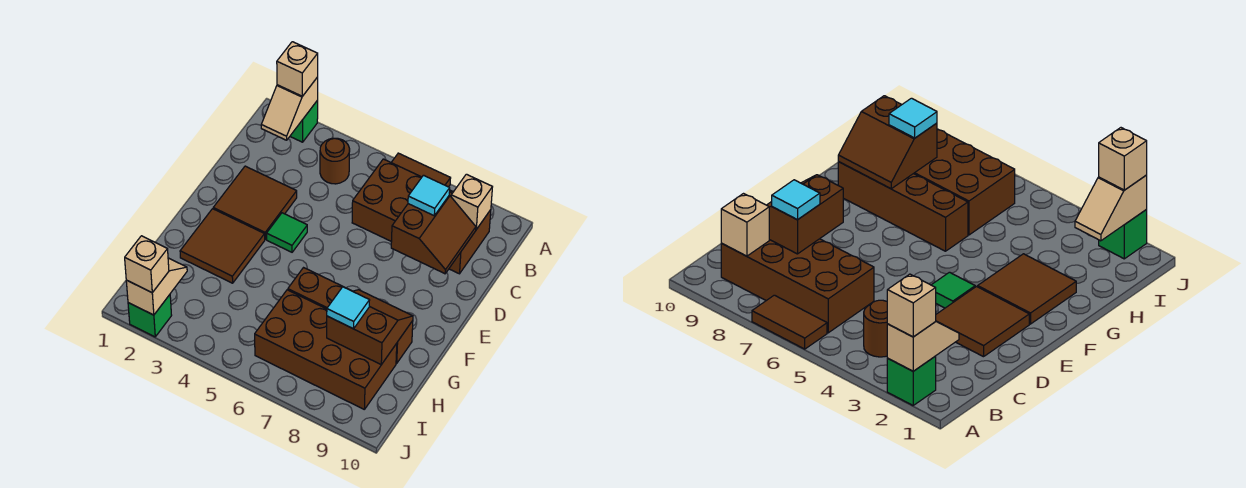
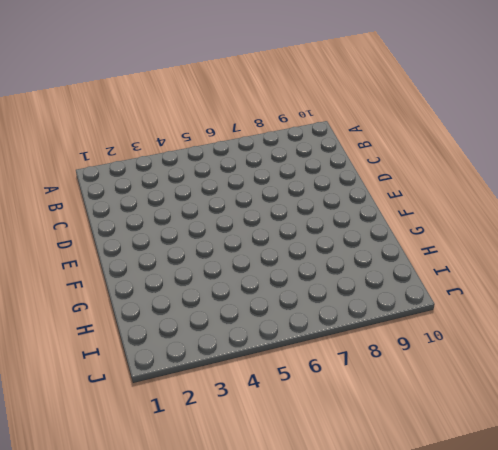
none -> green brick A2 level 1
none -> brown tile A6:A7 level 1
none -> brown round brick B4 level 1

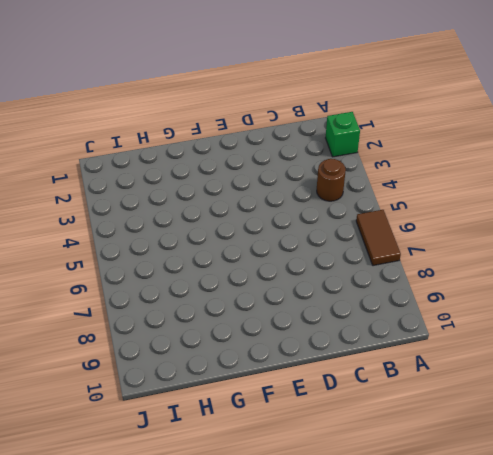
none -> brown brick B6:C9 level 1
none -> brown tile D2:E3 level 1
none -> green tile E4 level 1

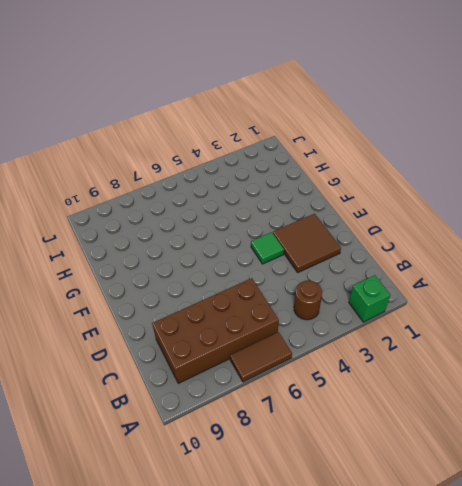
none -> brown tile F2:G3 level 1
none -> brown brick G6:G9 level 1
none -> brown brick H6:I9 level 1

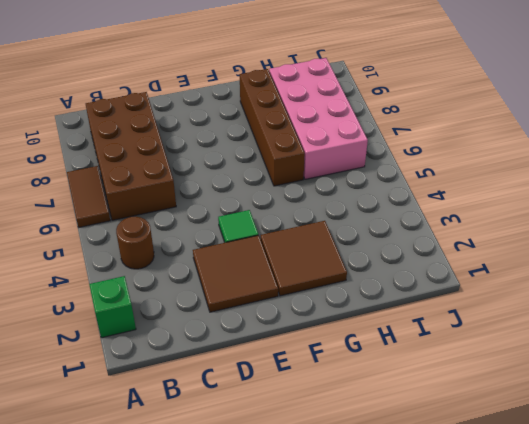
pink brick H6:I9 level 1 -> brown brick H6:I9 level 1
none -> green brick J2 level 1
none -> tan slope A2:B2 level 2 top A
none -> tan brick B9 level 2

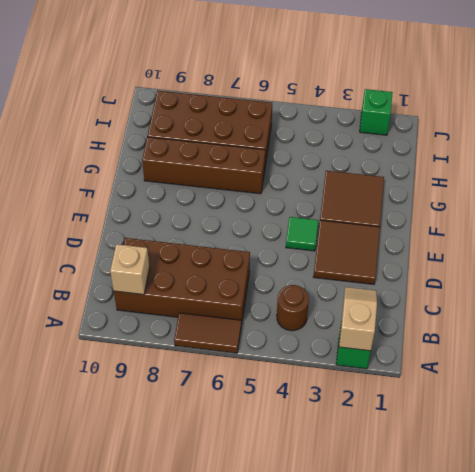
none -> brown slope C8:D9 level 2 top 8
none -> brown slope G8:H9 level 2 top H
none -> tan slope I2:J2 level 2 top J

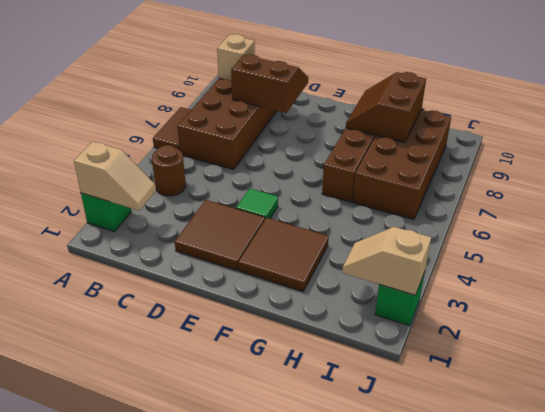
none -> tan brick A2 level 3
none -> cyan tile C8 level 3
none -> cyan tile H8 level 3

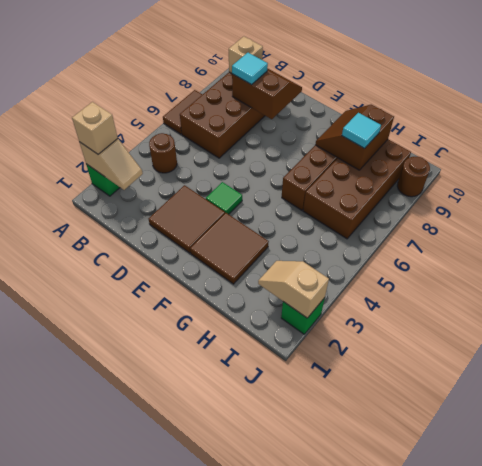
brown round brick J9 level 1 -> none
none -> tan brick J2 level 3

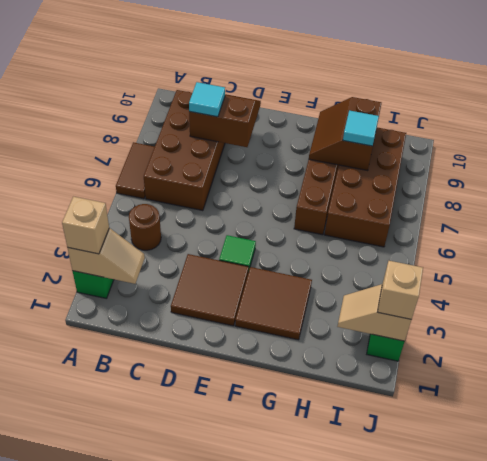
none -> tan brick B9 level 2

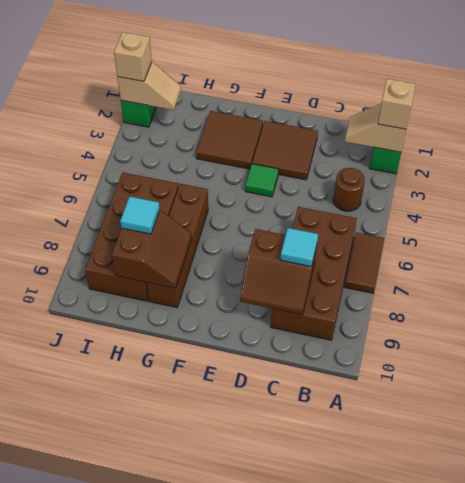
none -> tan brick B9 level 2

